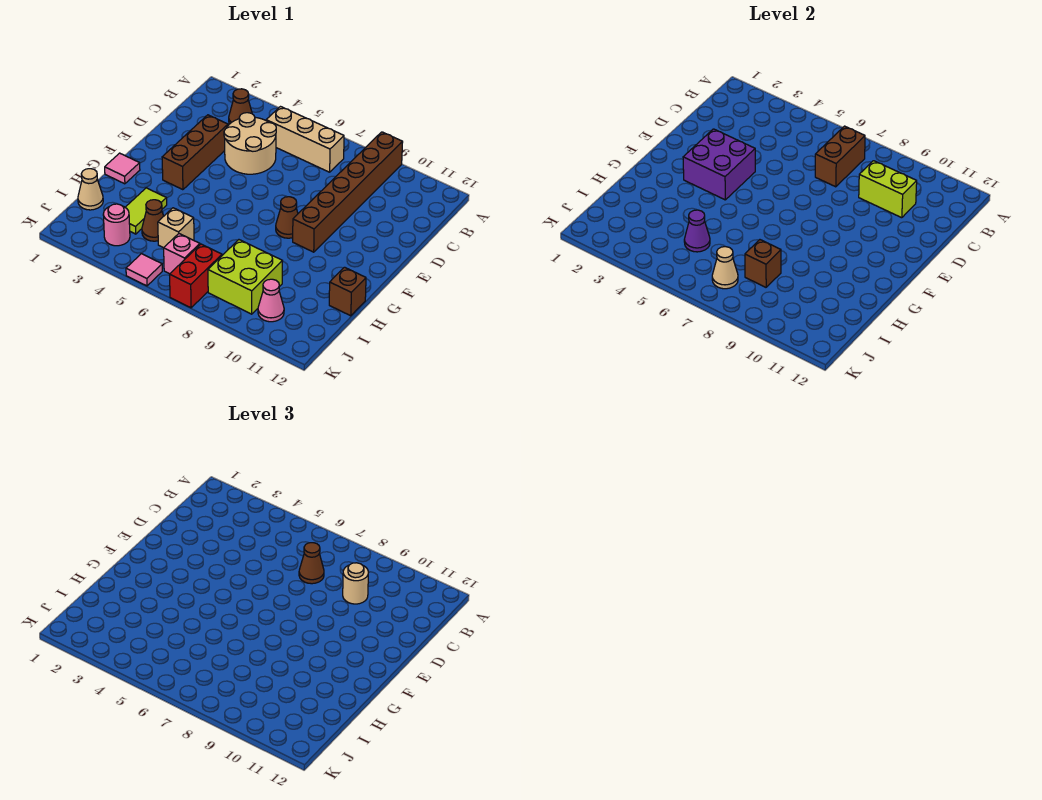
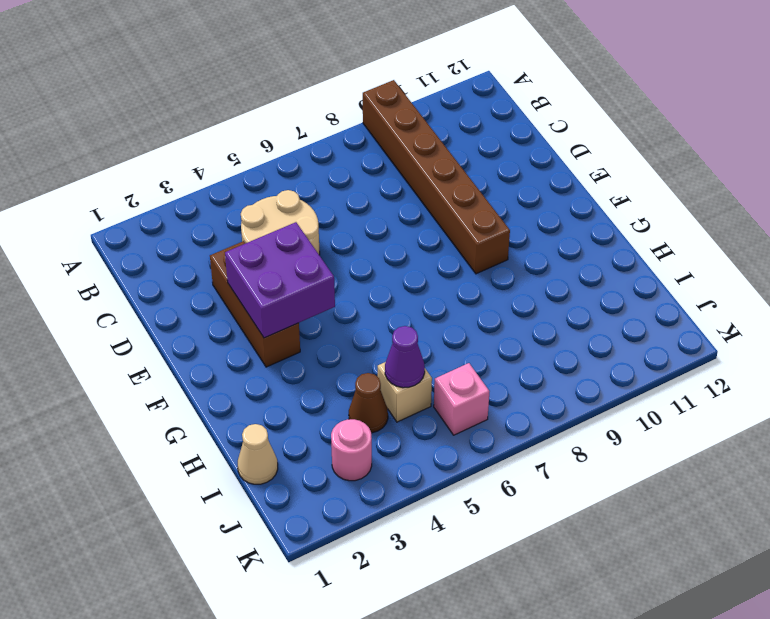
none -> brown cone B3 level 1
none -> tan brick B5:B7 level 1
none -> brown cone F8 level 1

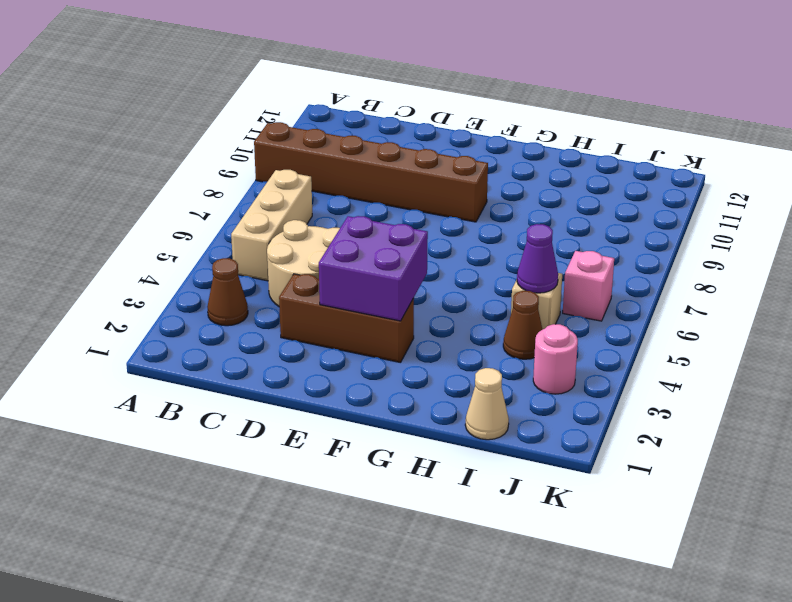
none -> brown cone F8 level 1
none -> pink tile G1 level 1
none -> lime tile H3:I3 level 1

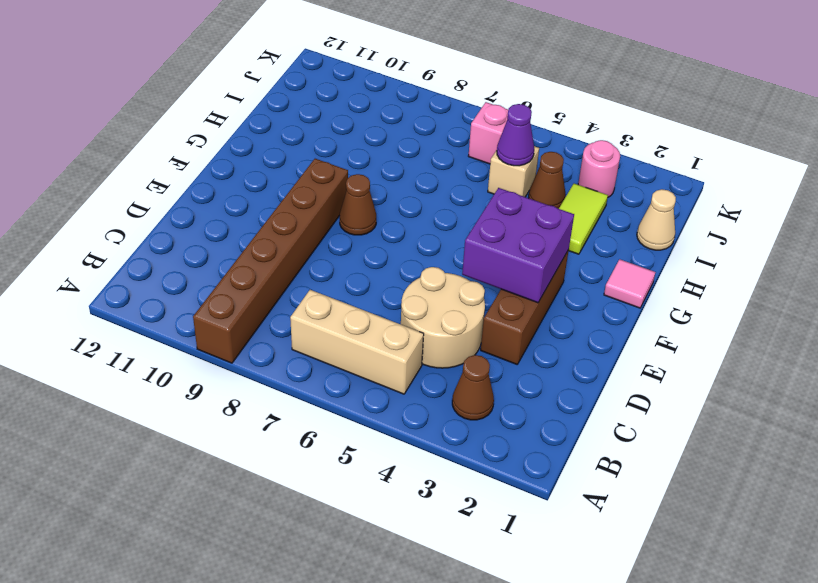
none -> brown brick H12 level 1
none -> lime brick I8:J9 level 1
none -> red brick J7:K7 level 1

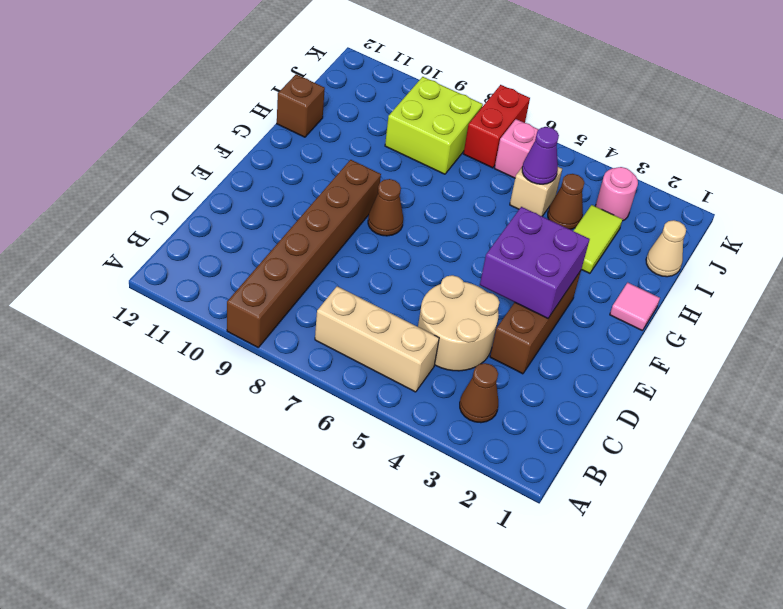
none -> pink cone J10 level 1
none -> pink tile K5 level 1
none -> brown brick B7:C7 level 2

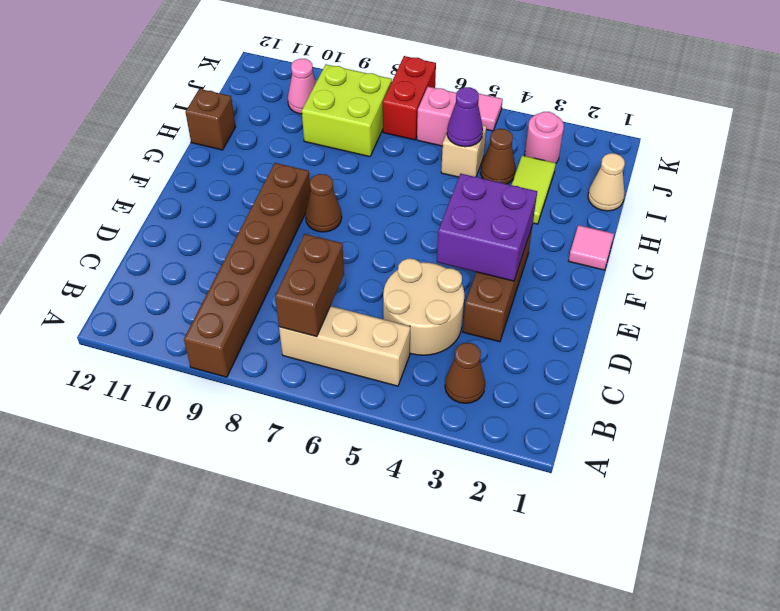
none -> lime brick C9:C10 level 2
none -> brown brick I8 level 2
none -> tan cone J7 level 2

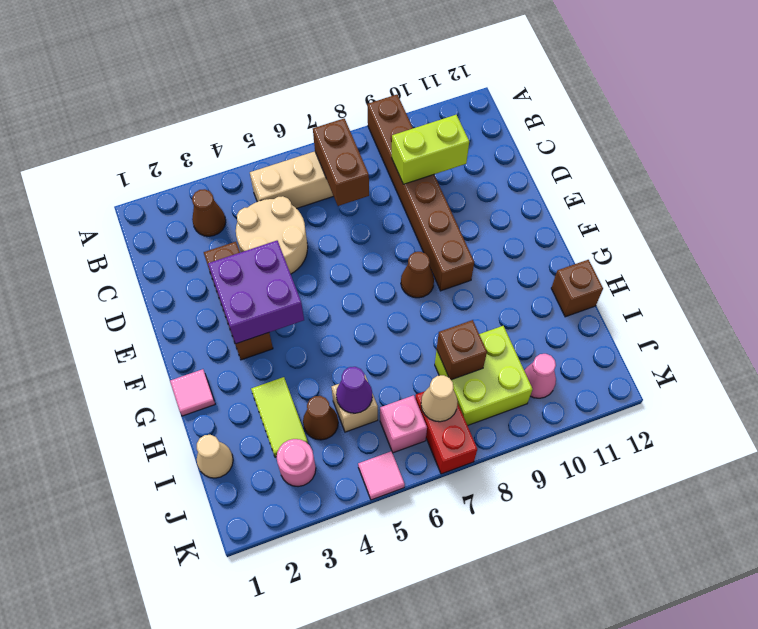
none -> brown cone C7 level 3
none -> tan round brick C9 level 3

